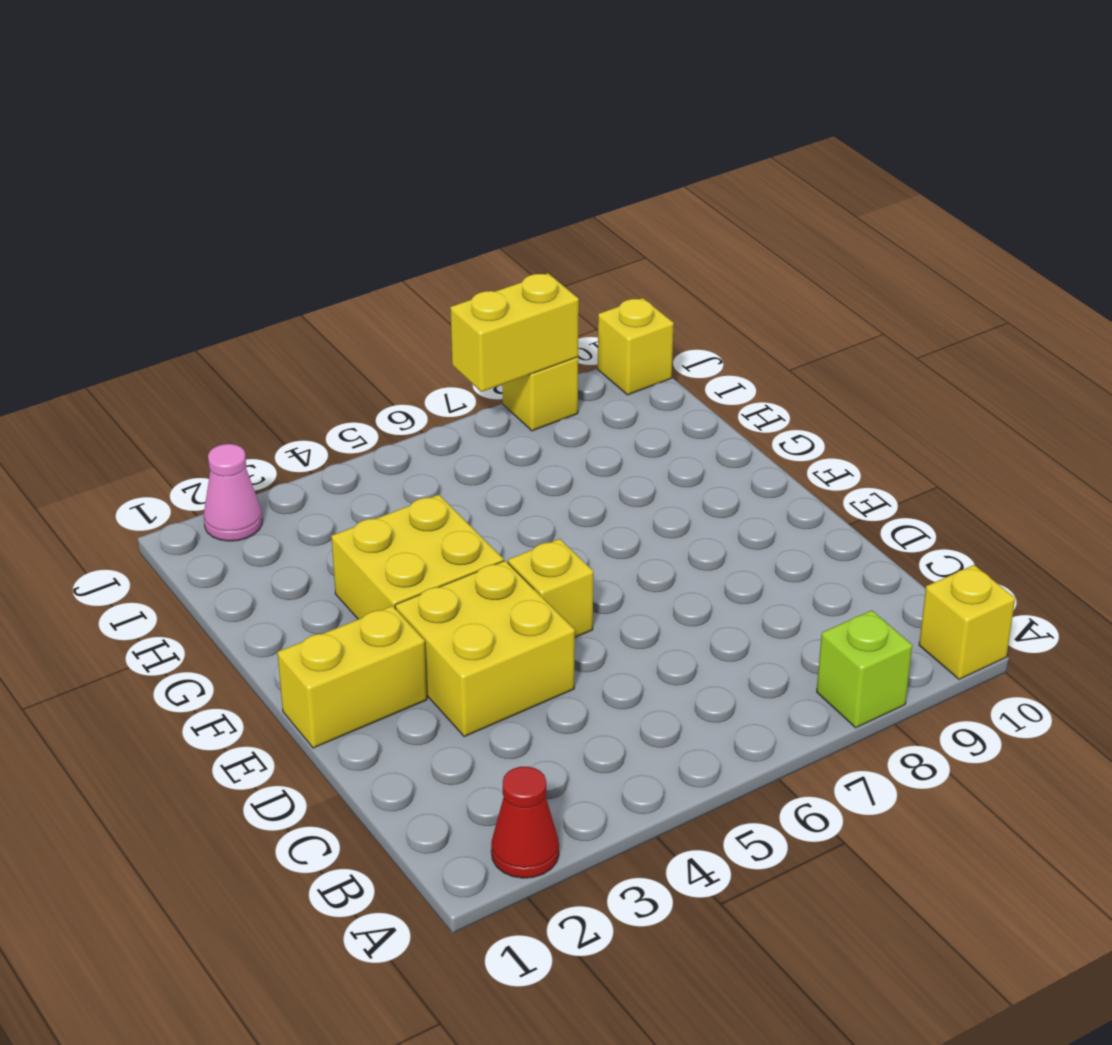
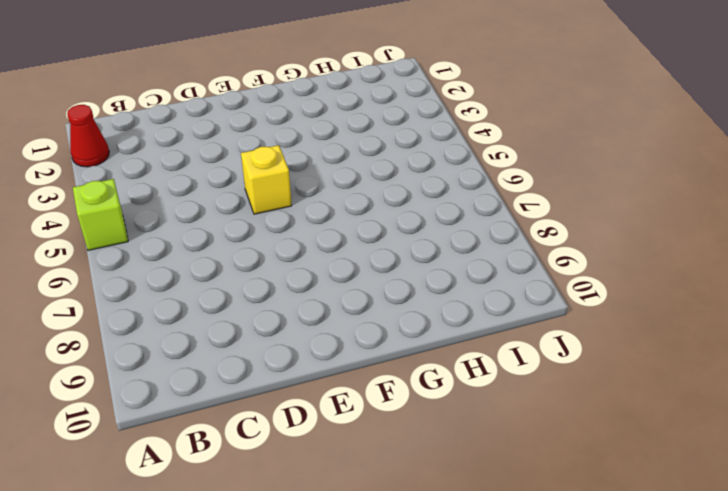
lime brick A5 level 1 -> lime brick A8 level 1
none -> yellow brick A10 level 1
none -> yellow brick D3:E4 level 1

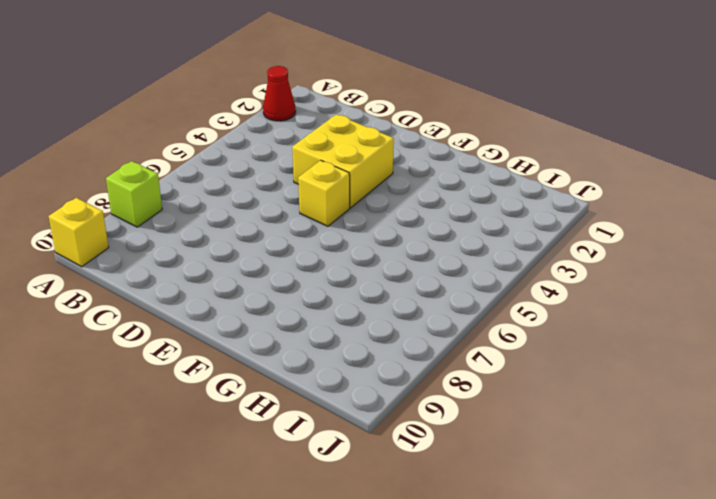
none -> yellow brick E1:E2 level 1
none -> yellow brick F3:G4 level 1

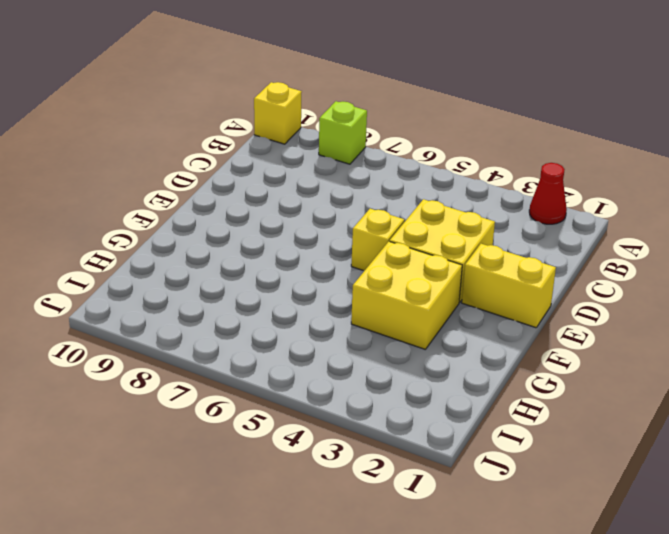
none -> pink cone J2 level 1
none -> yellow brick J8 level 1

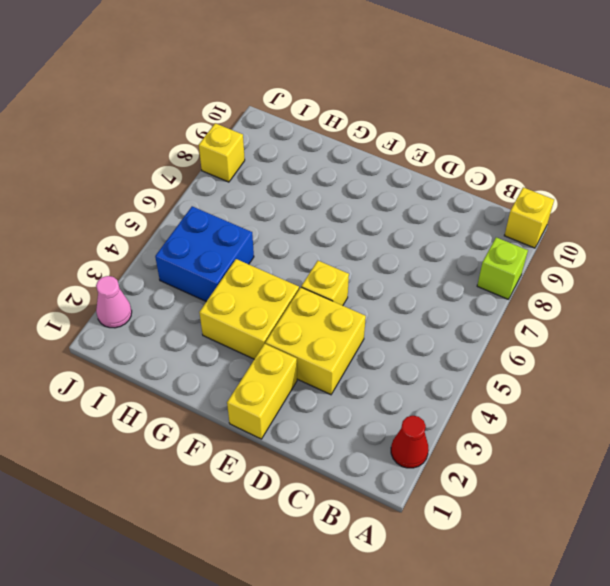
blue brick H4:I5 level 1 -> none
none -> yellow brick J10 level 1
none -> yellow brick J7:J8 level 2

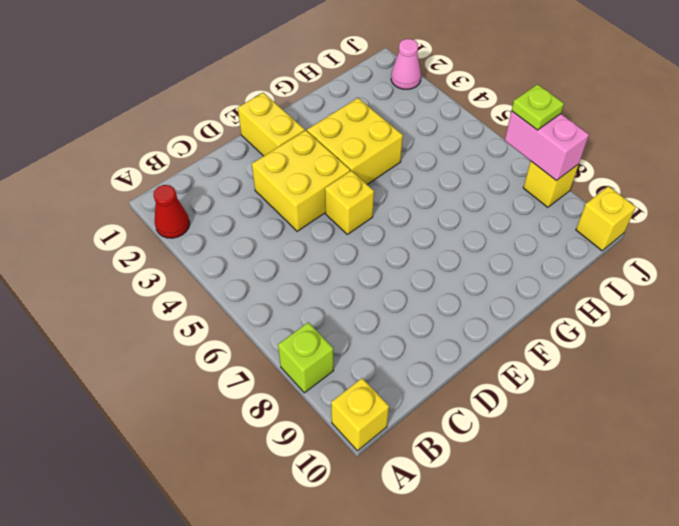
pink brick J7:J8 level 2 -> yellow brick J7:J8 level 2
lime plate J7 level 3 -> none

